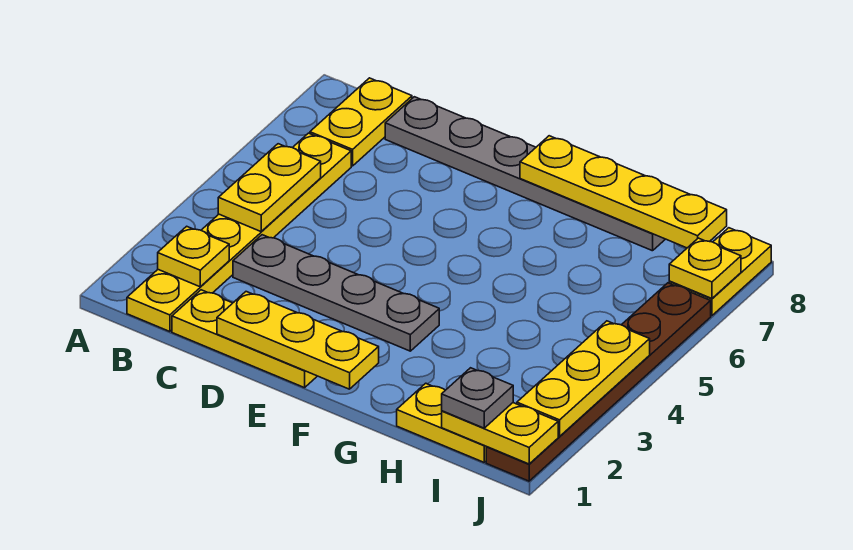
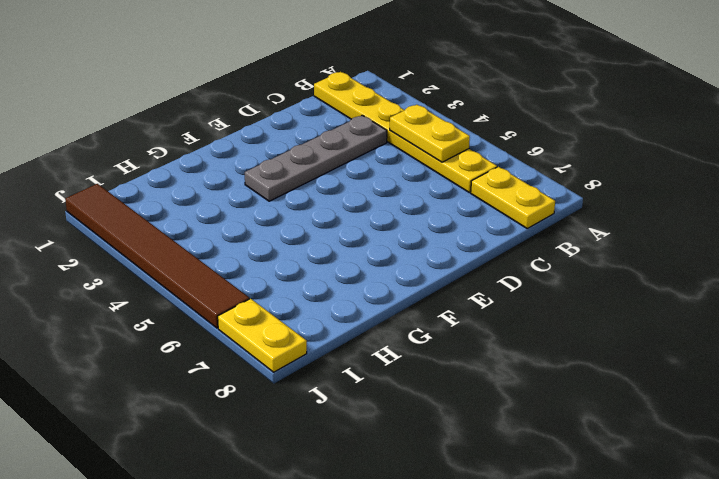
brown tile J1:J6 level 1 -> brown plate J1:J6 level 1
none -> yellow plate C1:E1 level 1
none -> grey plate C8:H8 level 1
none -> yellow plate H1:I1 level 1

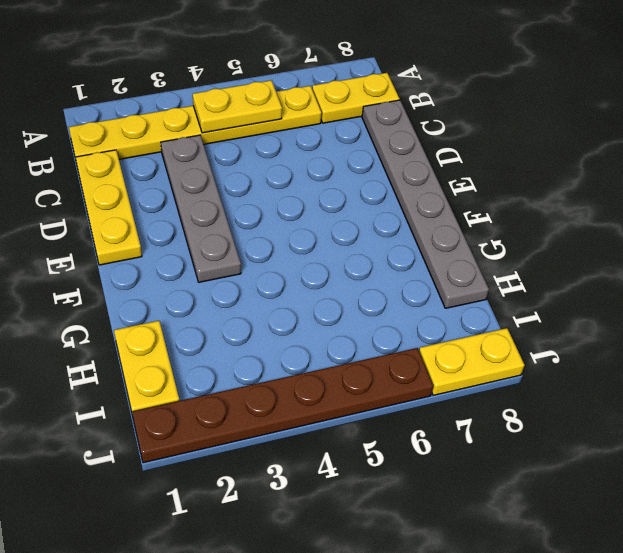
none -> yellow plate B2 level 2
none -> yellow plate D1:F1 level 2
none -> yellow plate F8:I8 level 2

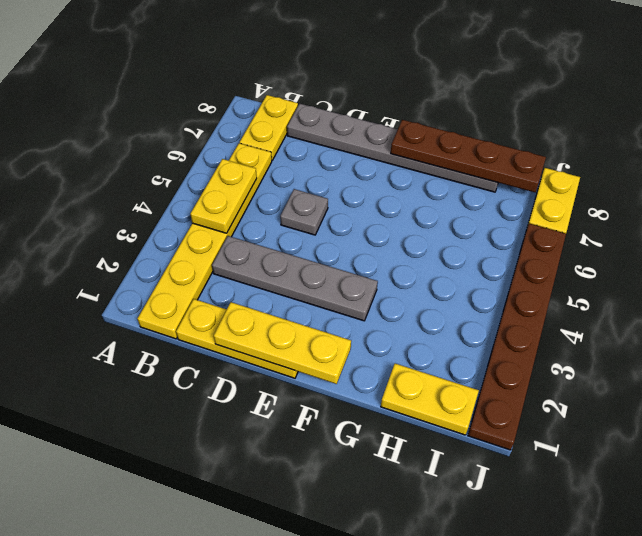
grey plate D5 level 1 -> grey plate I1 level 3
brown plate F8:I8 level 2 -> yellow plate F8:I8 level 2
none -> yellow plate B2 level 2
none -> yellow plate I1:J1 level 2
none -> yellow plate J2:J4 level 2

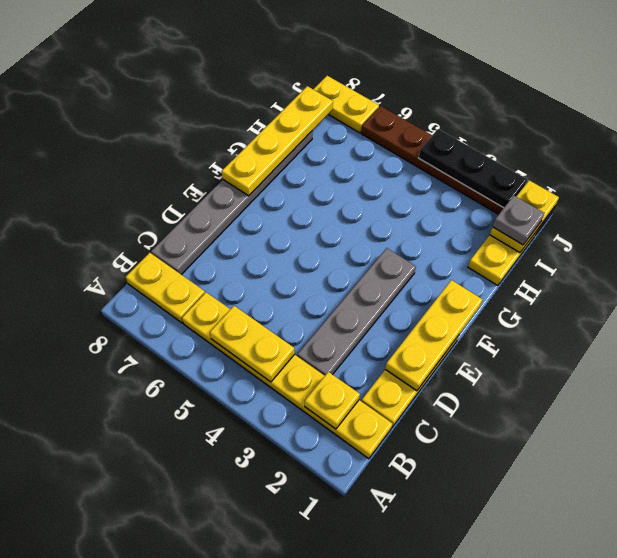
black plate J2:J4 level 2 -> yellow plate J2:J4 level 2
none -> yellow plate J7 level 2

